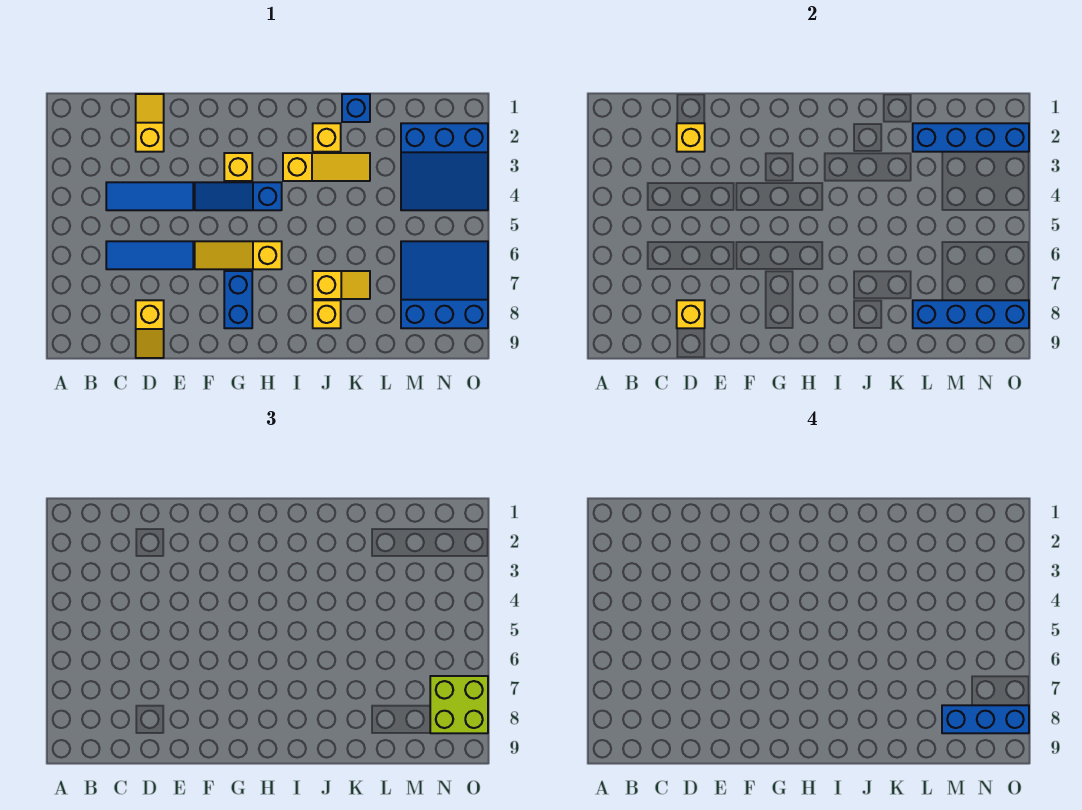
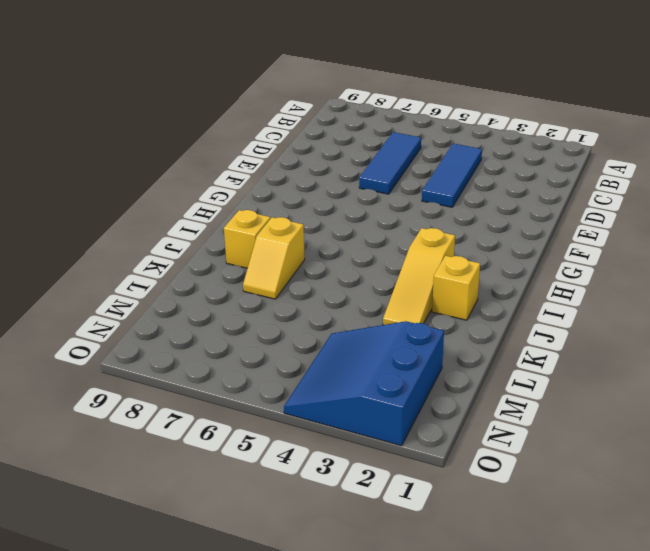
none -> yellow slope D1:D2 level 1 top 2
none -> yellow slope D8:D9 level 1 top 8
none -> blue slope F4:H4 level 1 top H

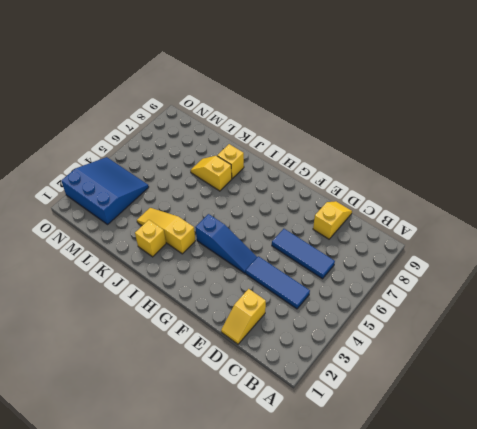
none -> yellow slope F6:H6 level 1 top H
none -> yellow brick G3 level 1
none -> blue brick G7:G8 level 1

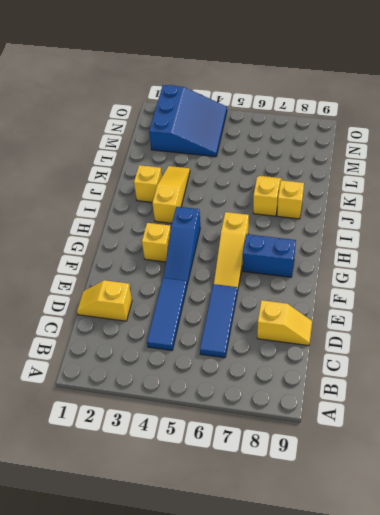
none -> blue brick K1 level 1
none -> blue slope M6:O8 level 1 top 8
none -> yellow brick D2 level 2

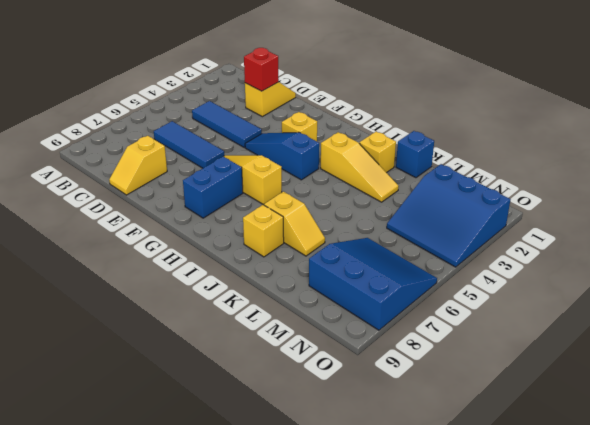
red brick D2 level 2 -> yellow brick D2 level 2
none -> yellow brick D8 level 2
none -> blue brick L2:O2 level 2
none -> blue brick L8:O8 level 2

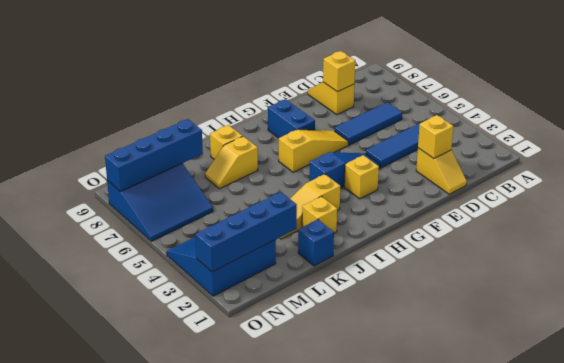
none -> lime brick N7:O8 level 3
none -> blue brick M8:O8 level 4

